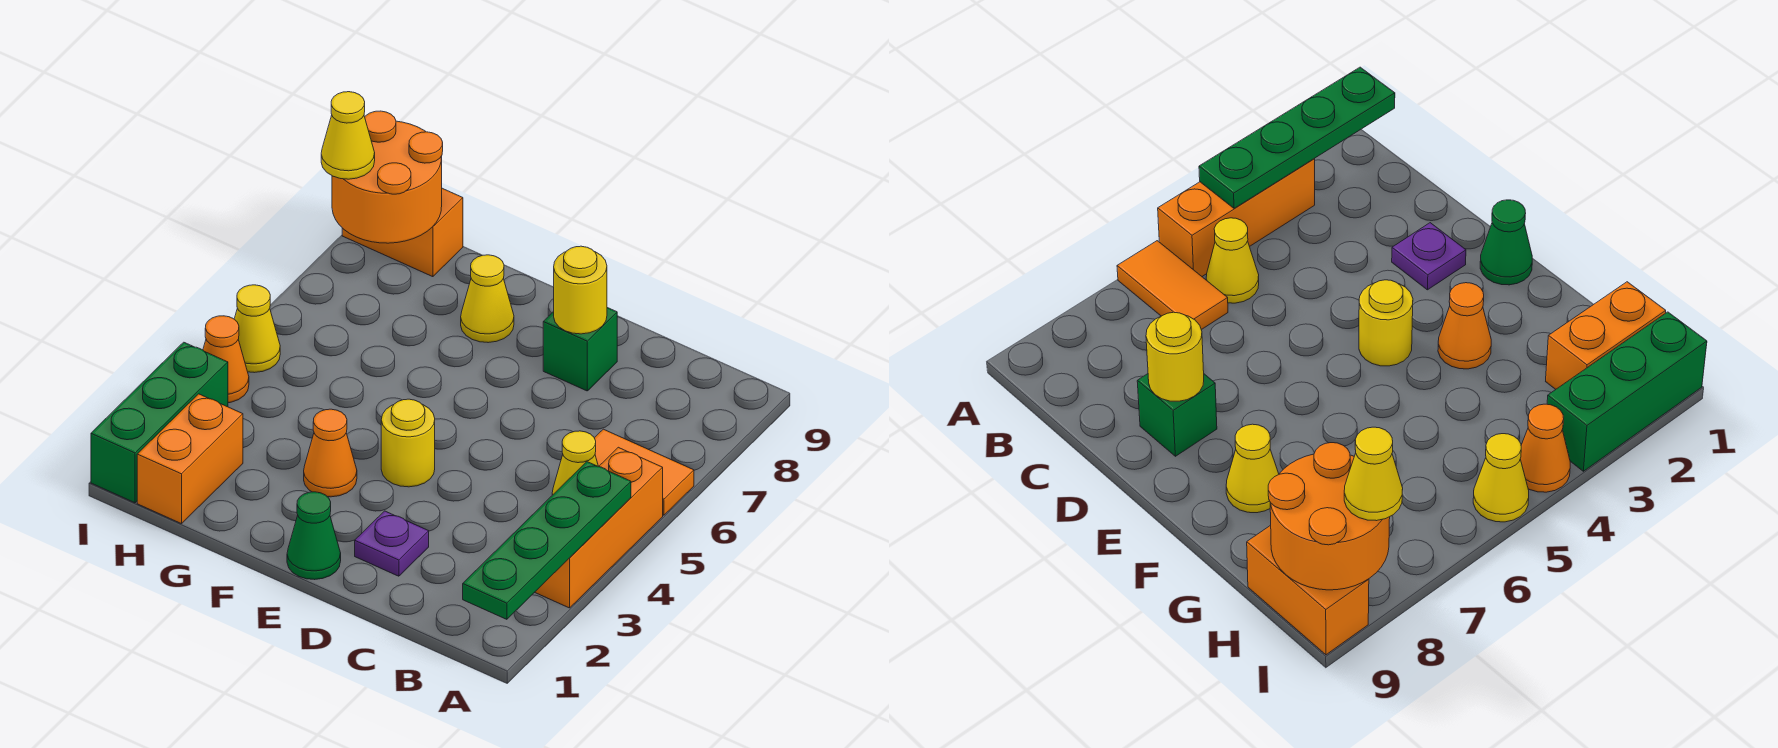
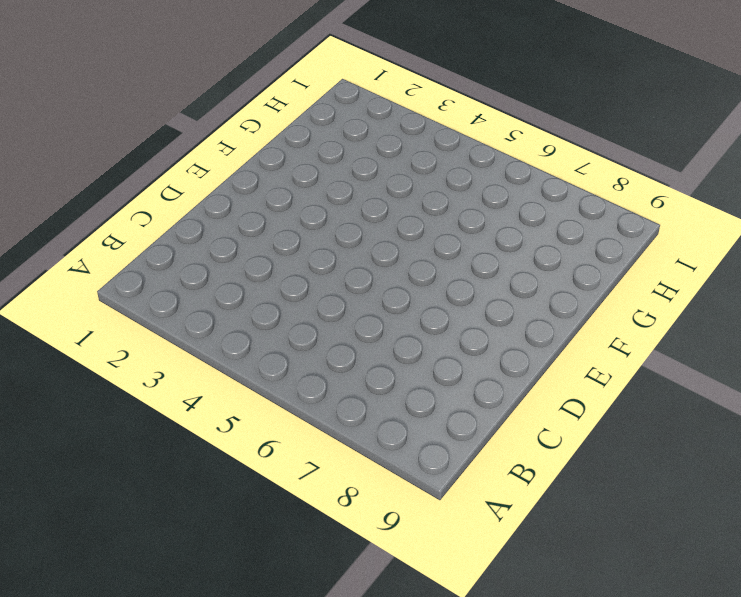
none -> orange brick A3:A5 level 1
none -> orange tile A6:B6 level 1
none -> yellow cone B5 level 1

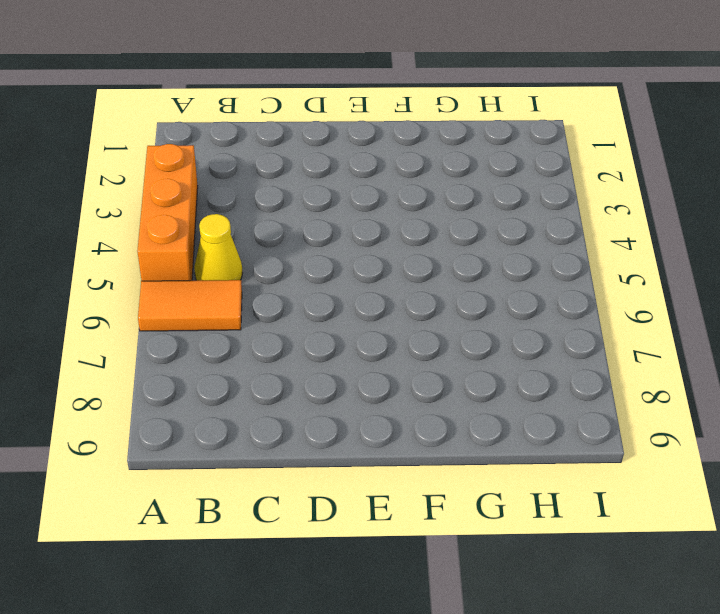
none -> purple plate D2 level 1
none -> green brick D8 level 1
none -> green cone E1 level 1

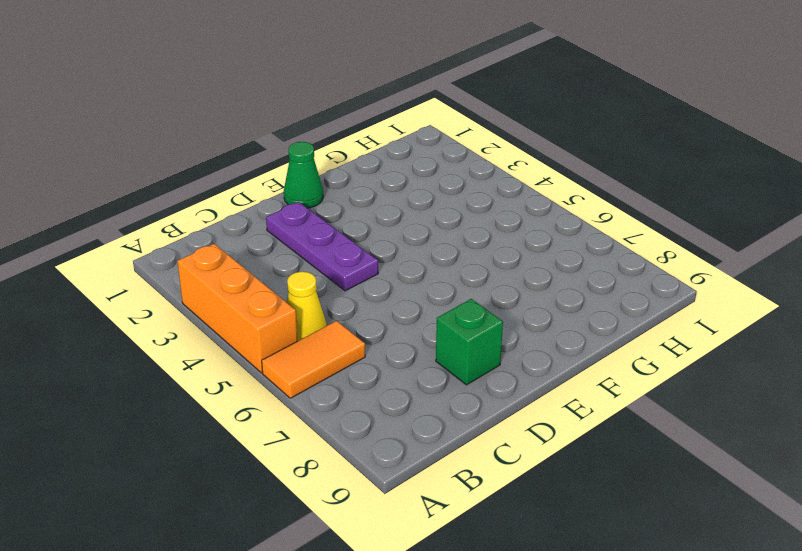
purple plate D2:D4 level 1 -> purple plate D2 level 1
none -> yellow round brick E4 level 1
none -> orange cone F3 level 1
none -> yellow cone F8 level 1

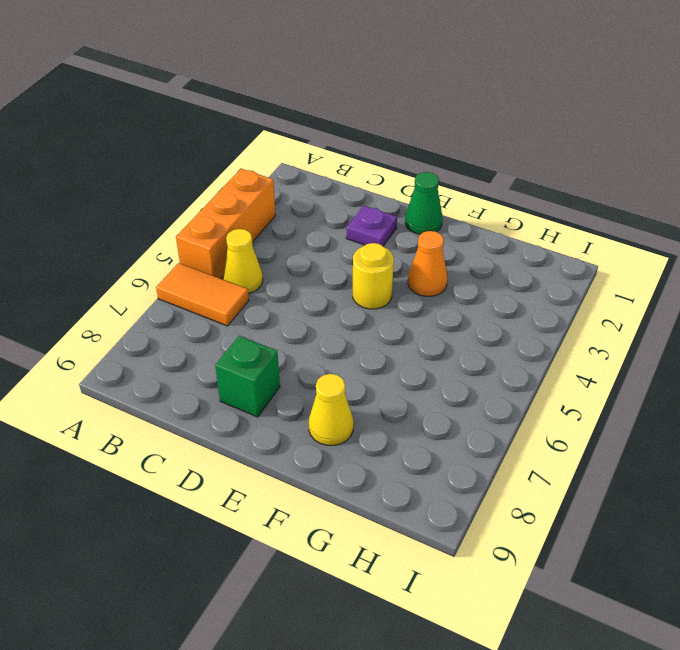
none -> orange brick H1:H2 level 1
none -> orange brick H9:I9 level 1
none -> green brick I1:I3 level 1

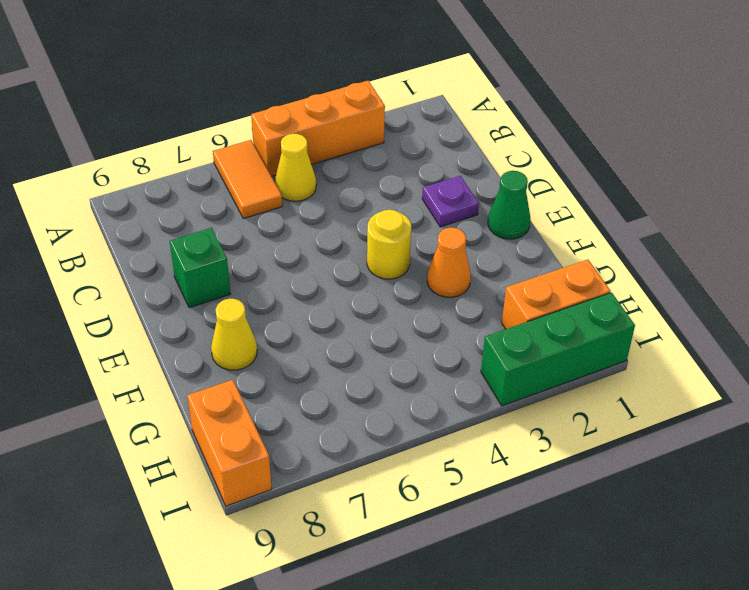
none -> orange cone I4 level 1
none -> yellow cone I5 level 1
none -> green plate A1:A4 level 2

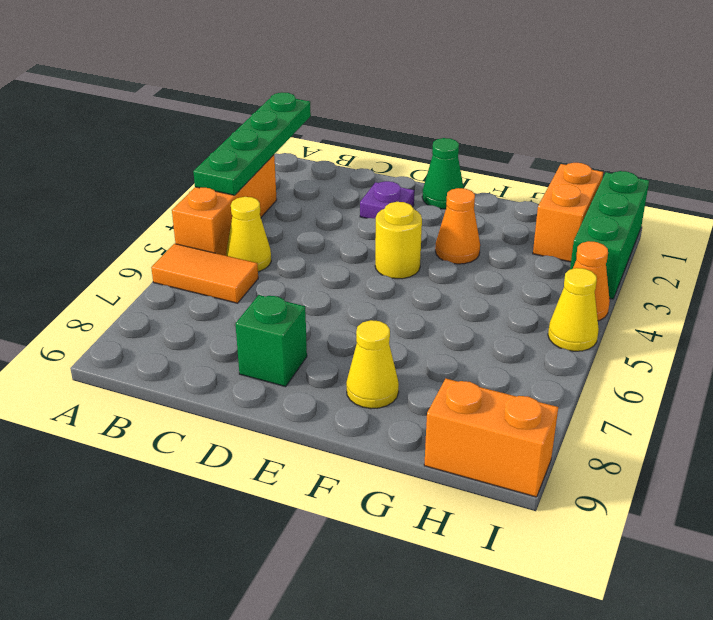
none -> yellow round brick D8 level 2
none -> orange round brick H8:I9 level 2
none -> yellow cone I8 level 3

